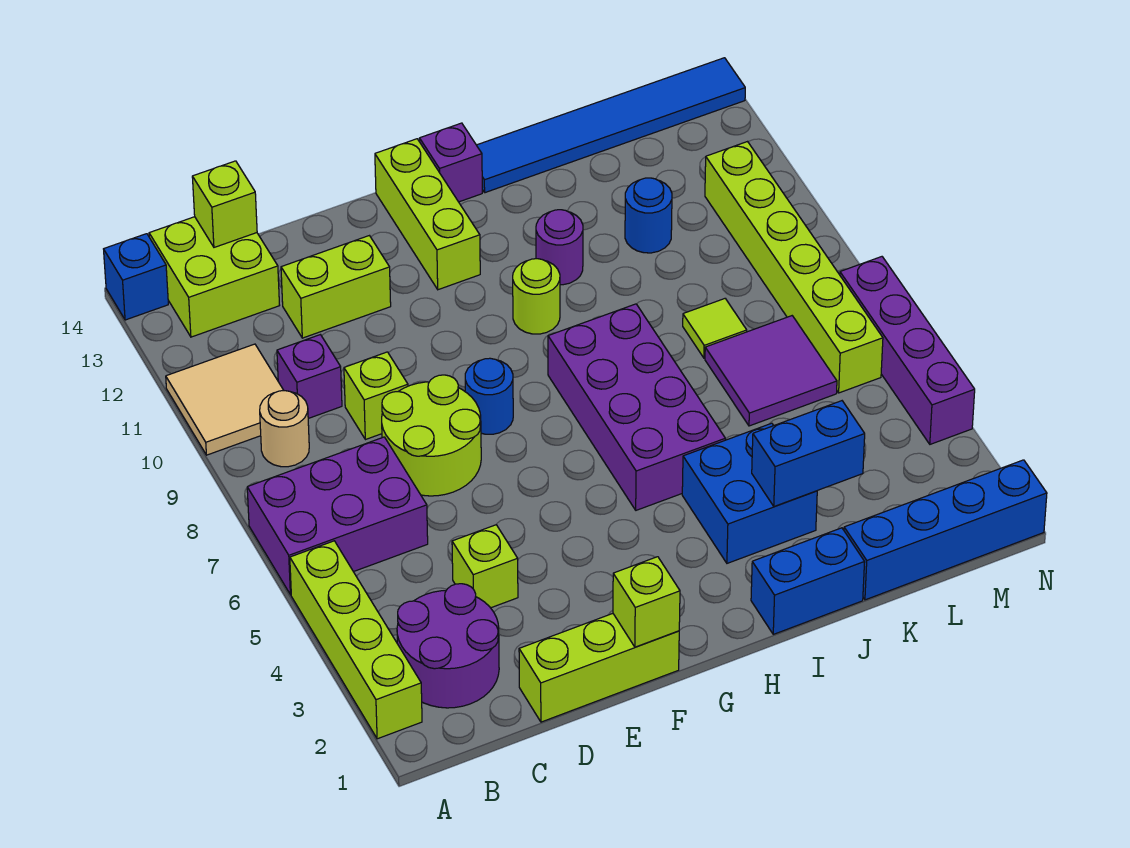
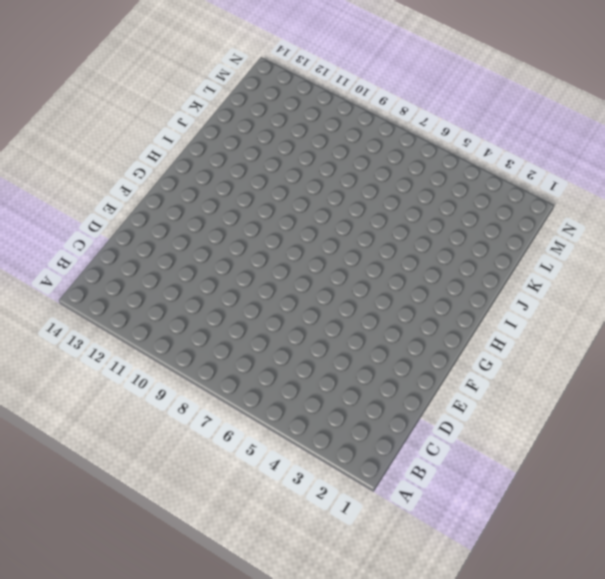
none -> lime brick A2:A5 level 1
none -> purple brick A6:C7 level 1
none -> tan tile A10:B11 level 1
none -> blue brick A14 level 1

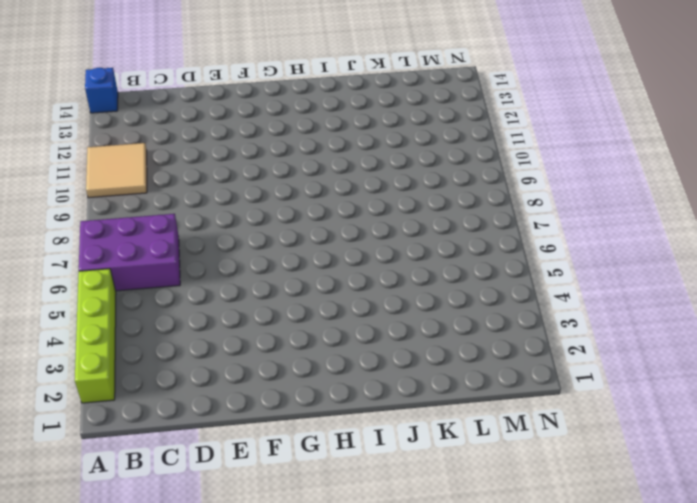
none -> purple round brick B2:C3 level 1
none -> tan round brick B9 level 1
none -> lime brick B13:C14 level 1
none -> purple brick C10 level 1

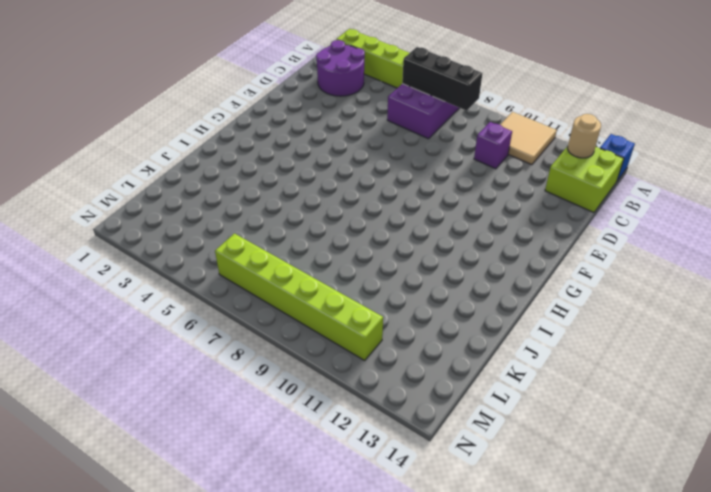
black brick B6:B8 level 2 -> none
tan round brick B13 level 2 -> tan round brick B9 level 1
none -> lime brick D1:F1 level 1
none -> lime brick D4 level 1
none -> lime round brick D7:E8 level 1
none -> lime brick D9 level 1

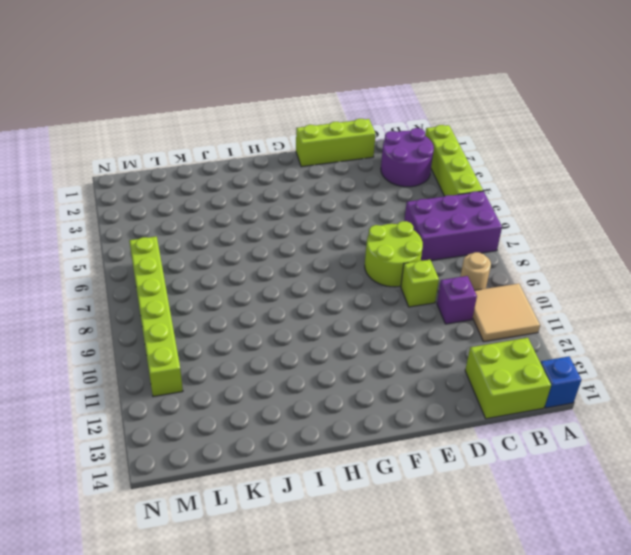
none -> lime brick D4 level 1
none -> lime brick D12:E12 level 1
none -> blue round brick F8 level 1
none -> lime brick G12:G14 level 1

